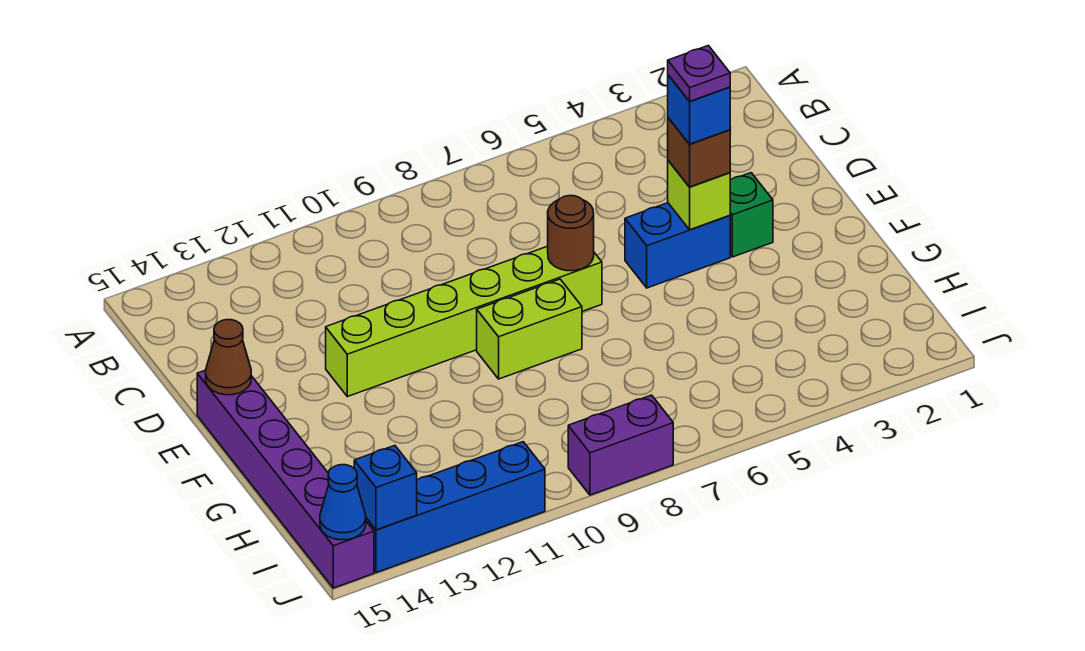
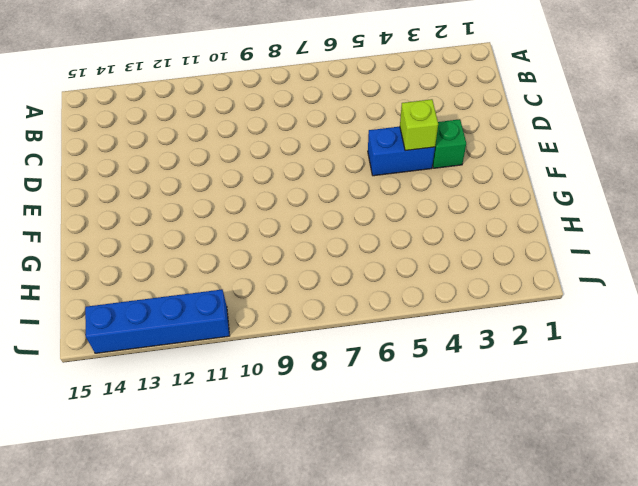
none -> lime brick E7:E12 level 1
none -> purple brick E15:J15 level 1
none -> lime brick F8:F9 level 1

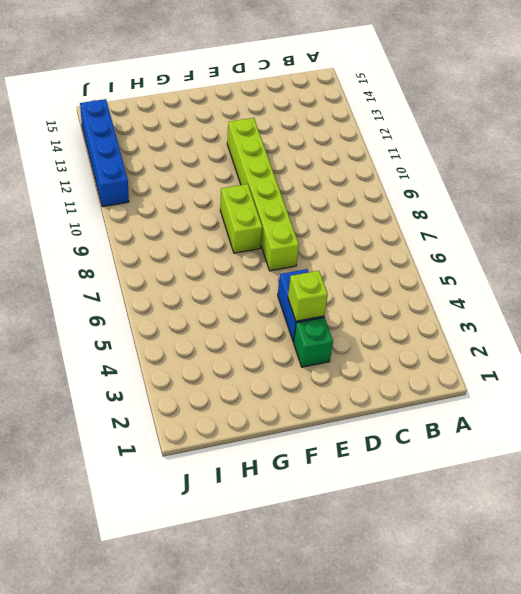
none -> purple brick E15:J15 level 1
none -> purple brick J8:J9 level 1
none -> brown round brick E7 level 2

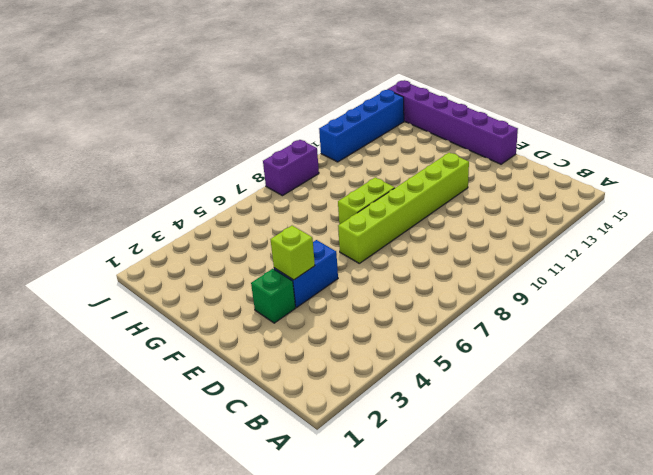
none -> brown round brick E7 level 2
none -> brown cone E15 level 2
none -> blue brick J14 level 2

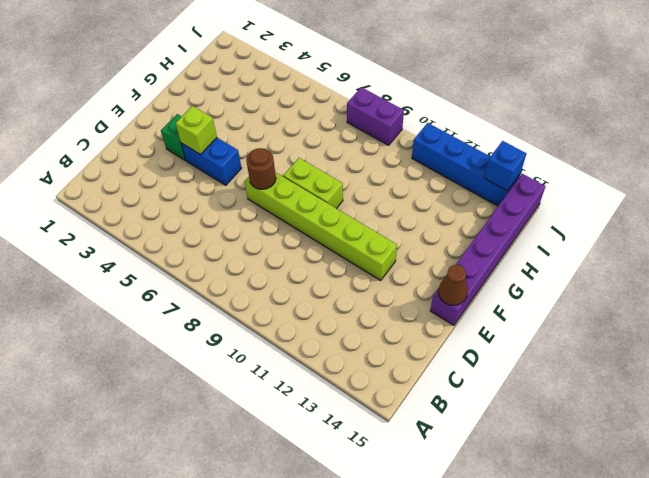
none -> blue cone J15 level 2
none -> brown brick E4 level 3
none -> blue brick E4 level 4

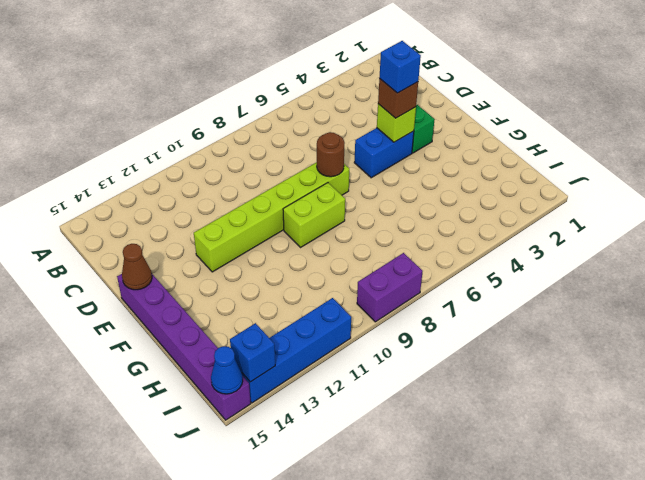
none -> purple plate E4 level 5

